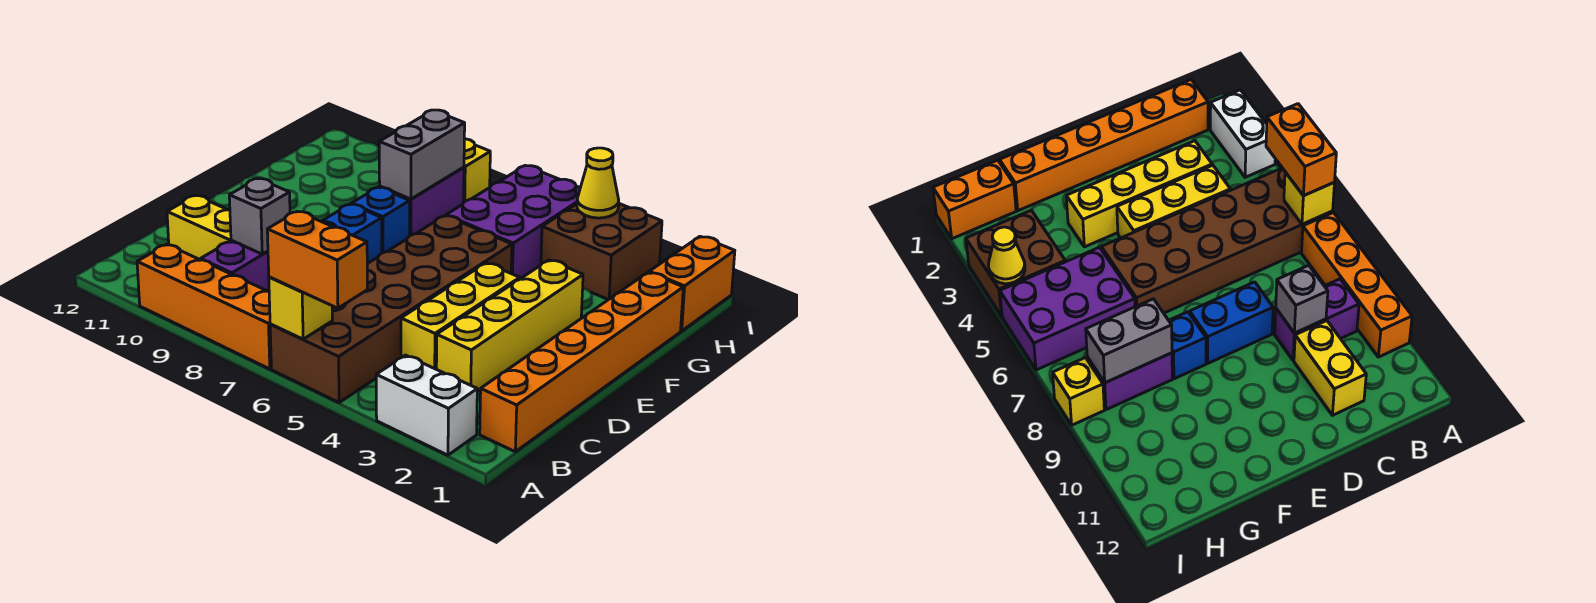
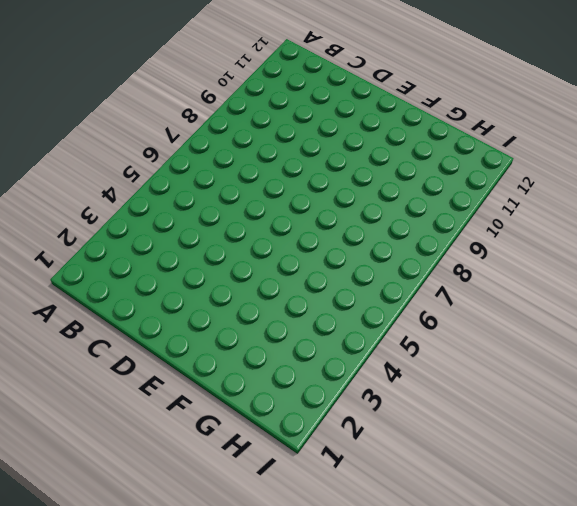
none -> white brick A2:A3 level 1
none -> brown brick A5:F6 level 1
none -> orange brick A7:A10 level 1

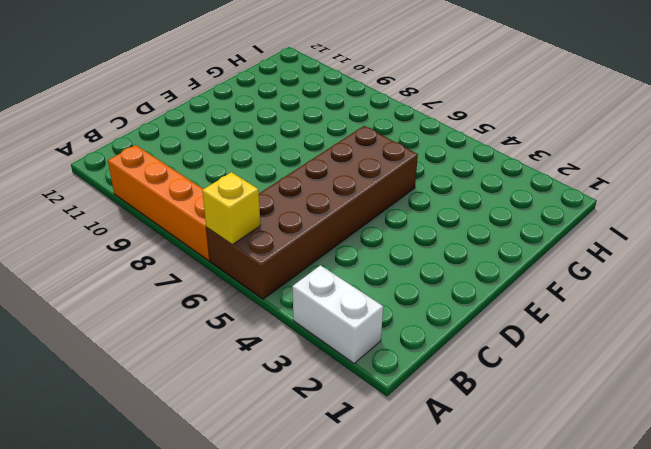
none -> orange brick B1:G1 level 1
none -> purple brick B9:C9 level 1
none -> yellow brick C3:F3 level 1

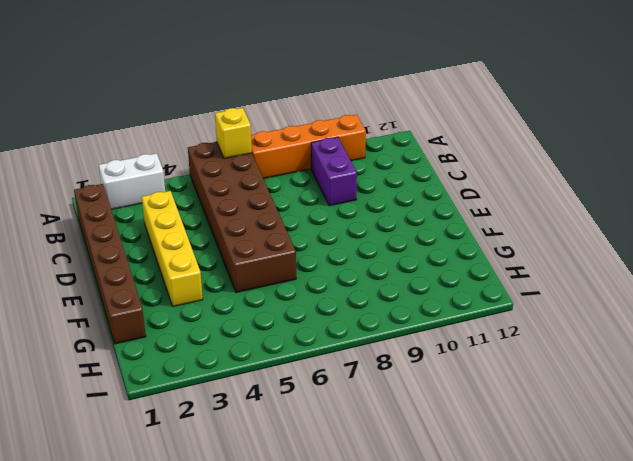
brown brick B1:G1 level 1 -> orange brick B1:G1 level 1
none -> yellow brick C4:E4 level 1
none -> yellow brick C10:C11 level 1
none -> blue brick D8:E8 level 1

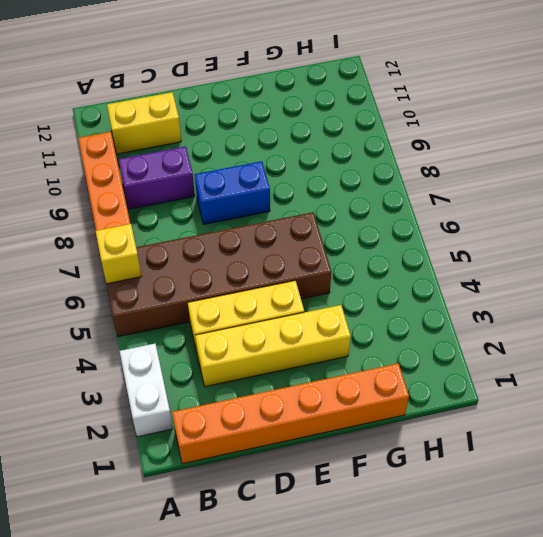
yellow brick B11:C11 level 1 -> yellow brick C10:C11 level 1
none -> blue brick F8 level 1
none -> purple brick G5:I6 level 1
none -> purple brick G8:H8 level 1

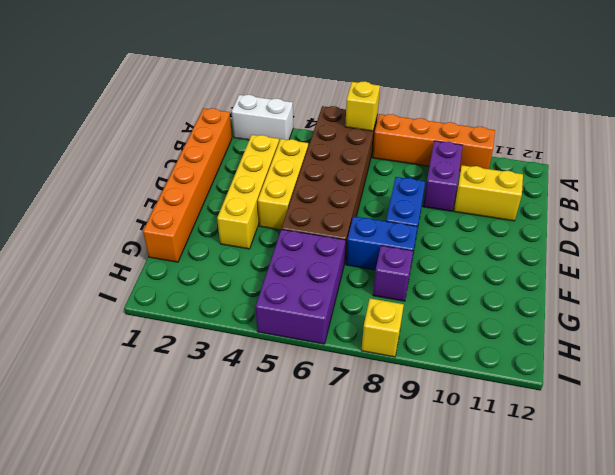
blue brick F7:F8 level 1 -> blue brick F8 level 1
purple brick G8 level 1 -> purple brick G8:H8 level 1
none -> orange brick H1:I1 level 1
none -> brown brick H3:I4 level 1
none -> grey brick C9 level 2

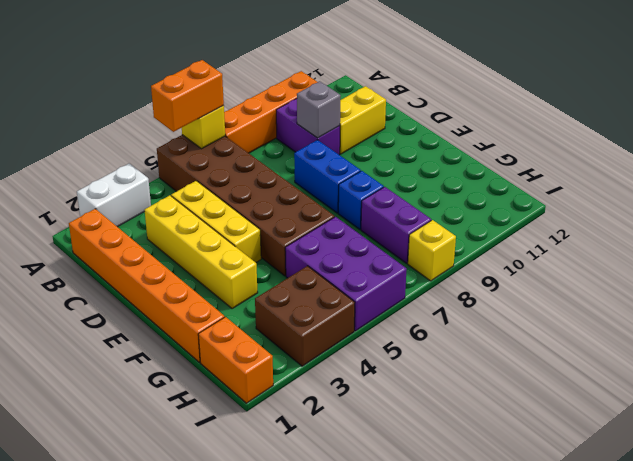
none -> grey brick G8:H8 level 2
none -> yellow cone I4 level 2

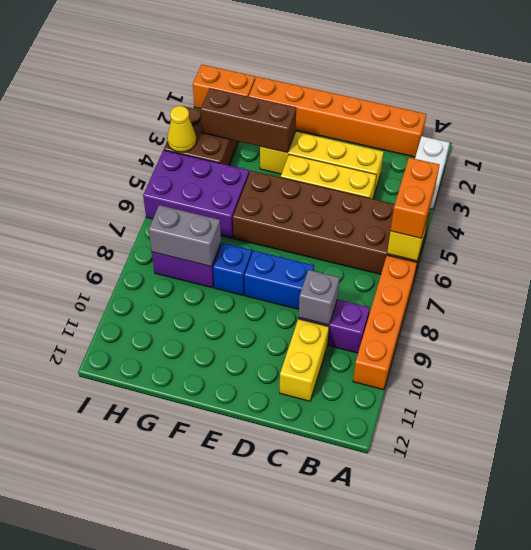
brown brick F3:H3 level 2 -> none
none -> yellow brick I8 level 1

